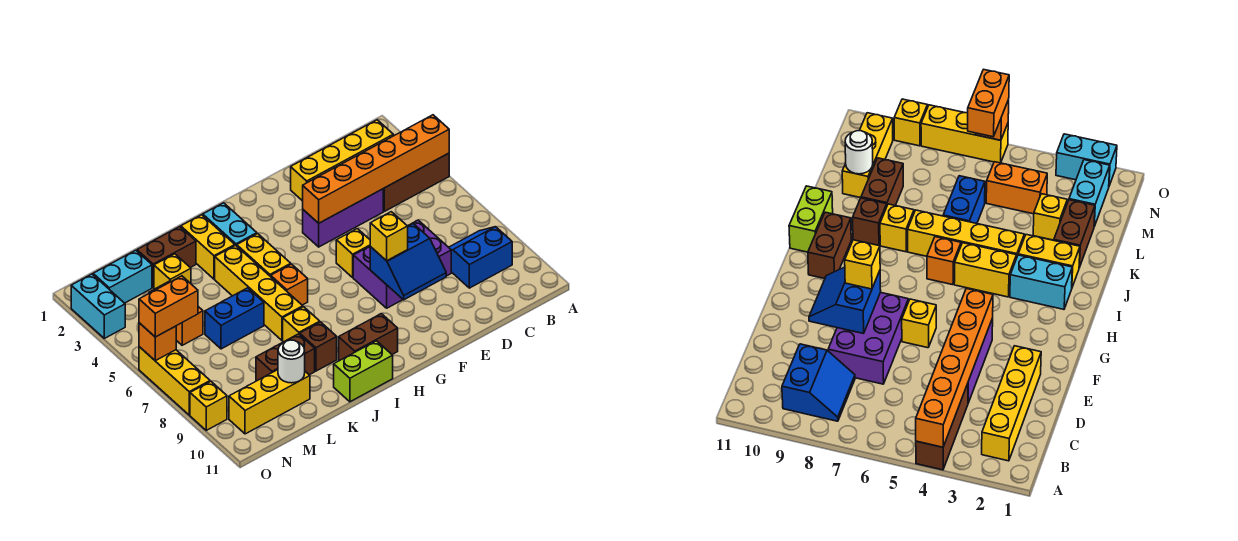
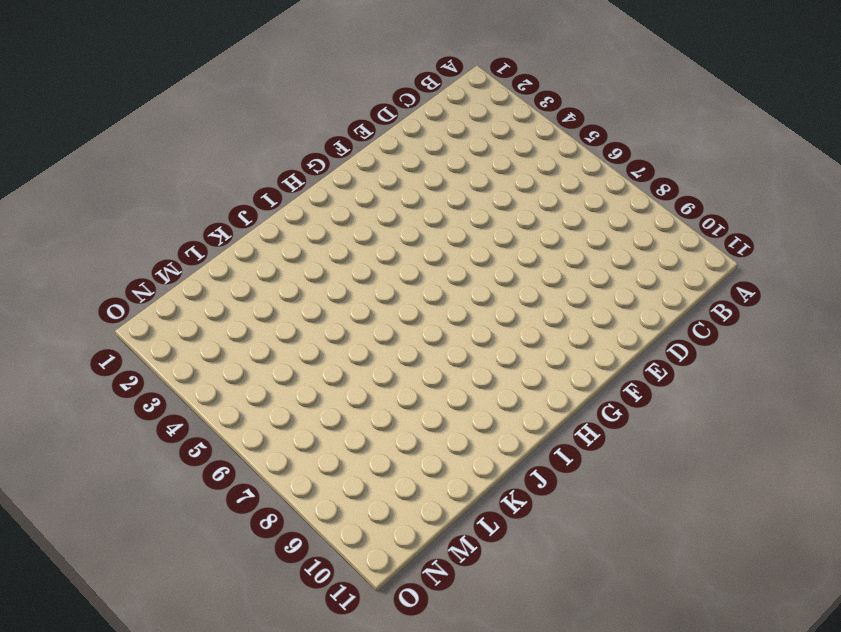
none -> brown brick A4:C4 level 1
none -> yellow brick B2:E2 level 1
none -> blue slope B8:C9 level 1 top 9
none -> purple brick D4:F4 level 1

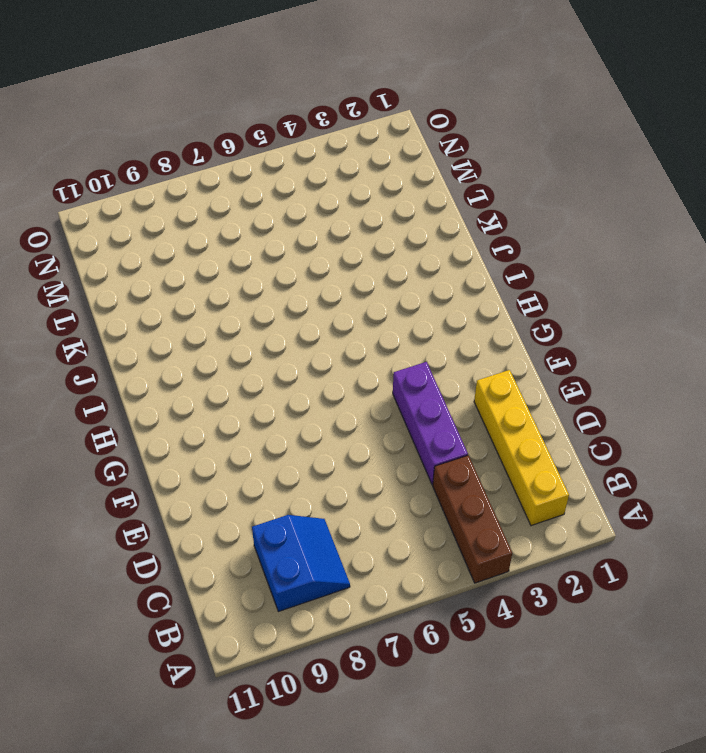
none -> purple brick D7:F8 level 1
none -> yellow brick F6 level 1
none -> brown brick H10:I10 level 1
none -> cyan brick I2:I3 level 1

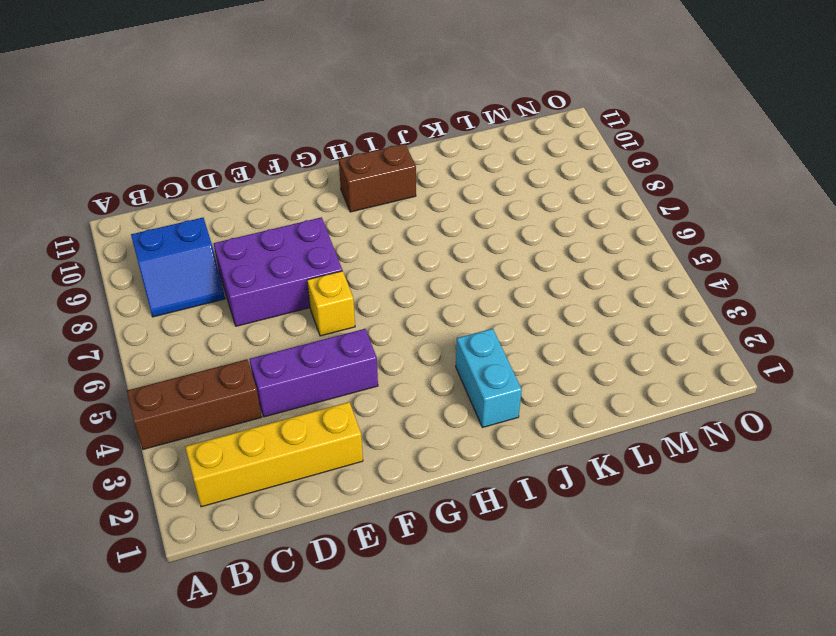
none -> yellow brick I4:I5 level 1
none -> orange brick I6 level 1
none -> lime brick I11:J11 level 1
none -> yellow brick J2:J3 level 1

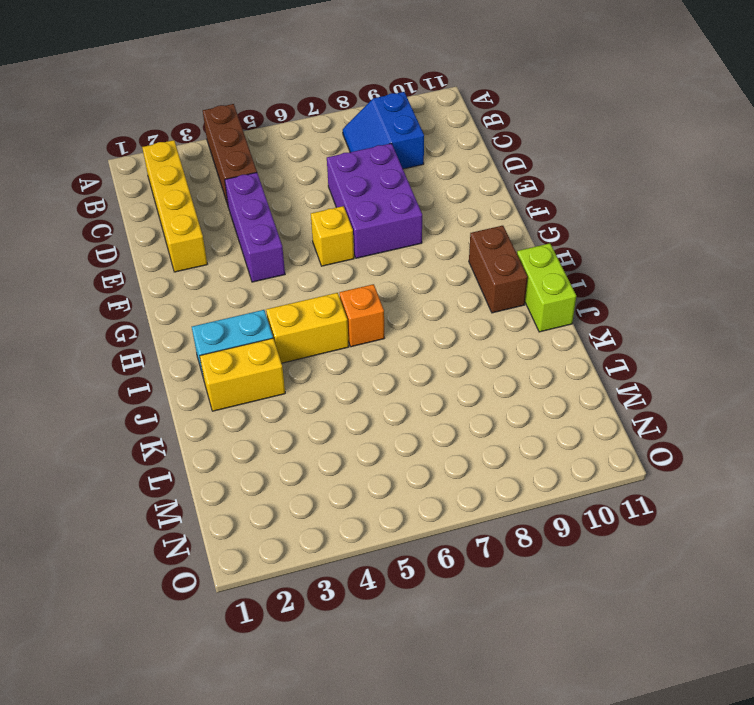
none -> yellow brick J4:J7 level 1
none -> yellow brick J8 level 1
none -> brown brick J9 level 1
none -> brown brick K2:L2 level 1

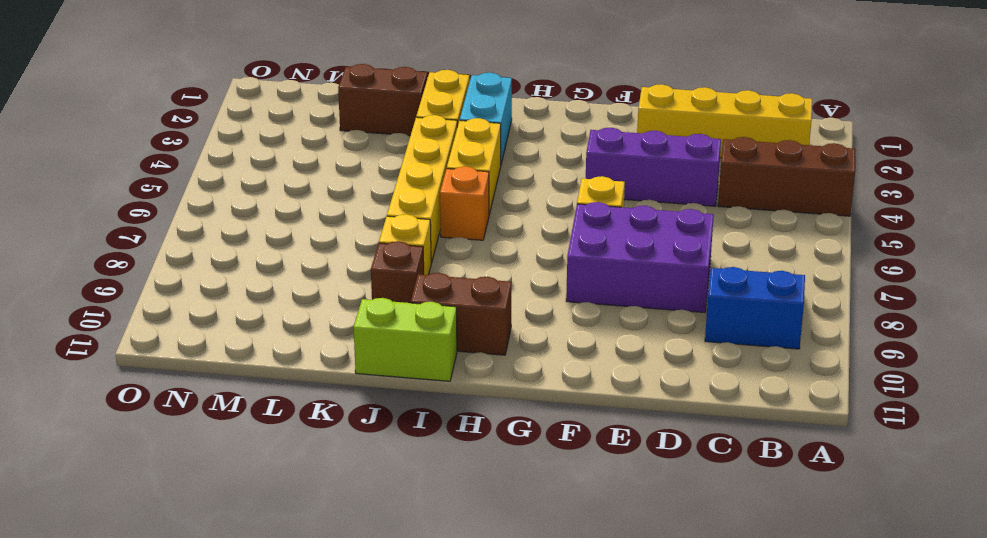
none -> blue brick K6:L6 level 1
none -> brown brick K9:L9 level 1
none -> yellow brick L3 level 1
none -> yellow brick L10:N10 level 1

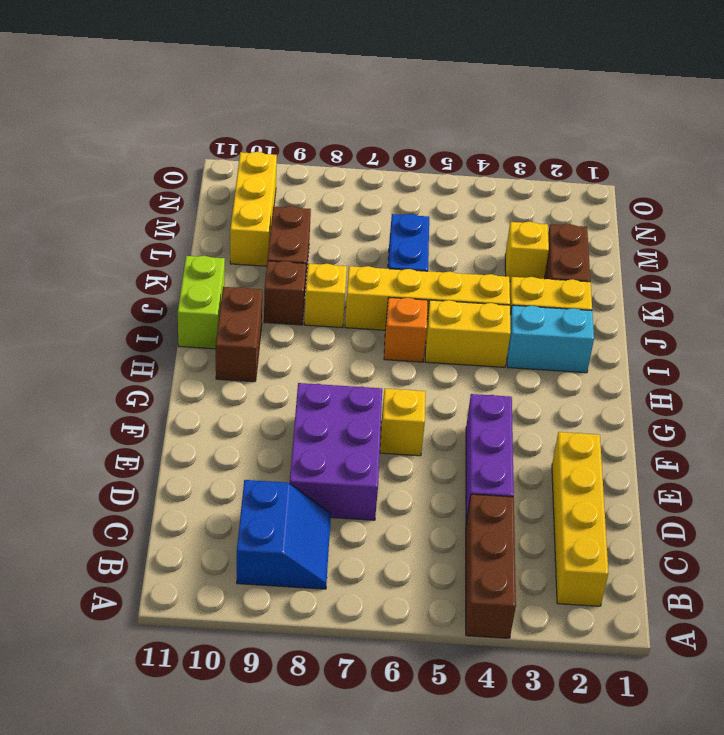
none -> cyan brick M2:N2 level 1
none -> orange brick M4:M5 level 1
none -> cyan brick O2:O3 level 1
none -> yellow brick O6:O8 level 1

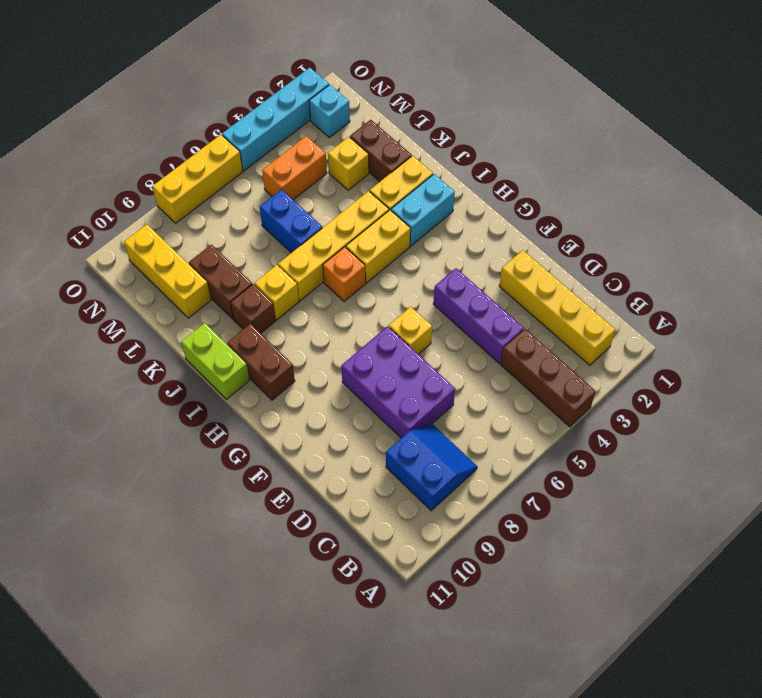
cyan brick N2 level 1 -> cyan brick M2:N2 level 1
cyan brick O2:O5 level 1 -> cyan brick O2:O3 level 1
none -> yellow brick O9 level 1
none -> orange brick A4:F4 level 2
none -> blue slope E8:F9 level 2 top 8
none -> white round brick L10 level 2

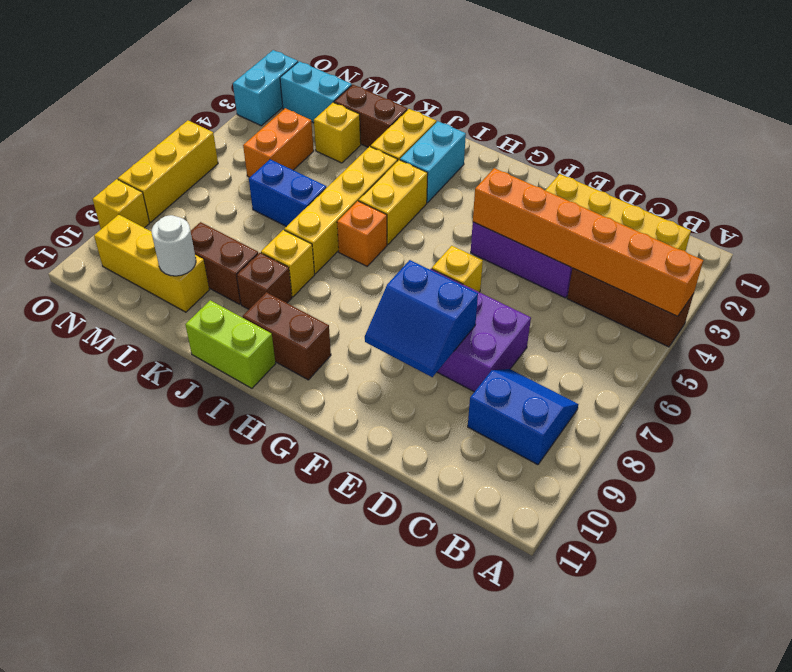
none -> orange brick O6 level 2
none -> yellow brick F8 level 3
none -> orange brick N6:O6 level 3

